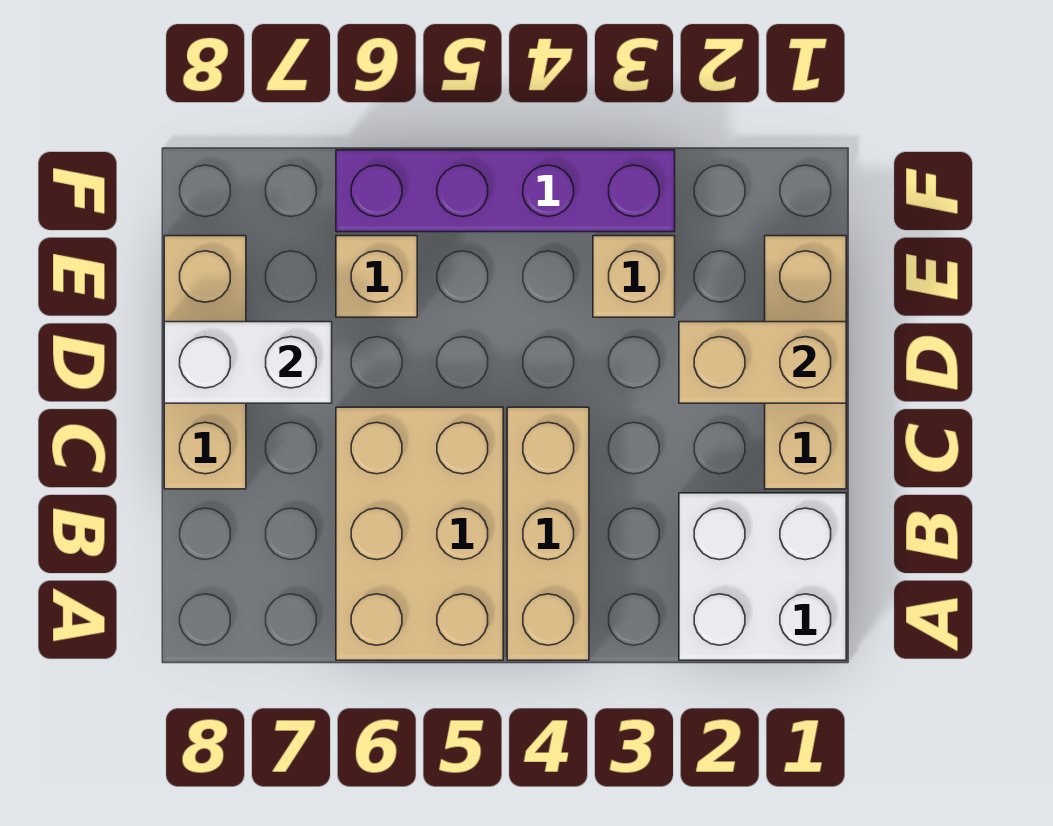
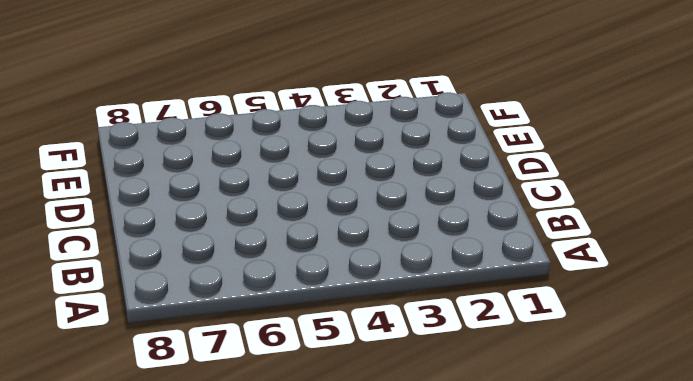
none -> white brick A1:B2 level 1
none -> tan brick A4:C4 level 1

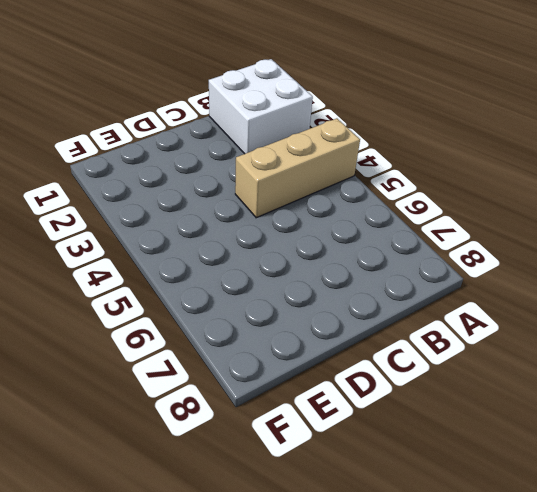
none -> tan brick A5:C6 level 1
none -> tan brick C1:E1 level 1

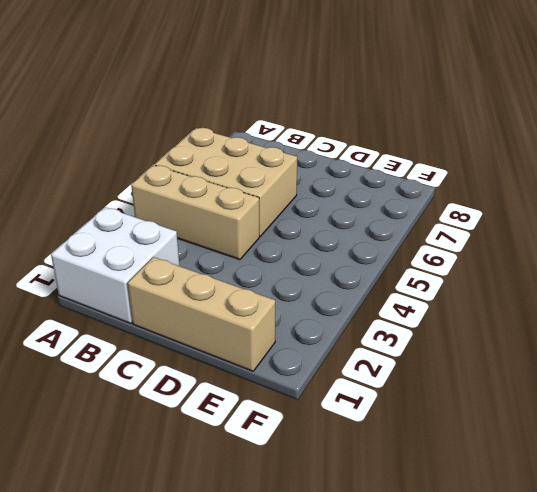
none -> tan brick C8:E8 level 1
none -> tan brick E3 level 1

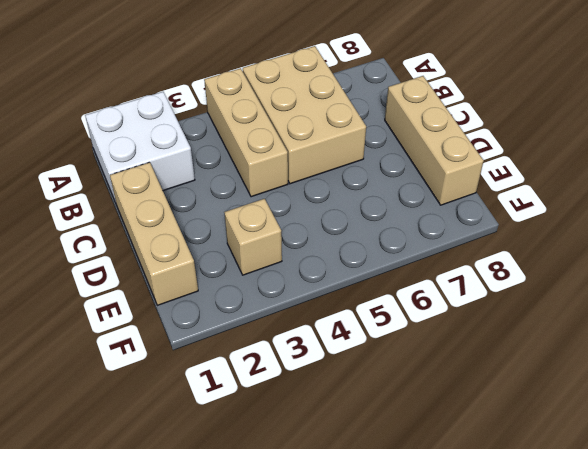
none -> tan brick E6 level 1
none -> purple brick F3:F6 level 1

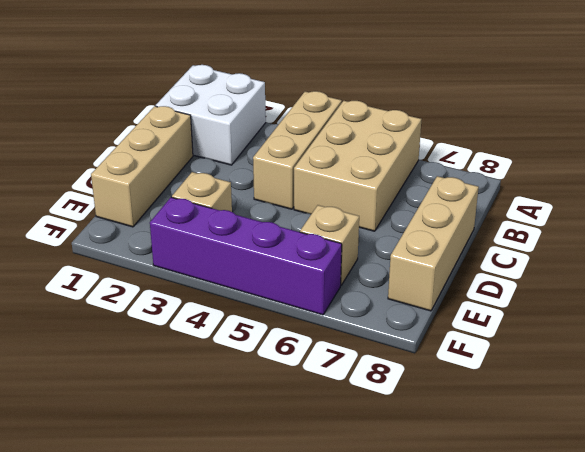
none -> tan brick D1:D2 level 2
none -> white brick D7:D8 level 2

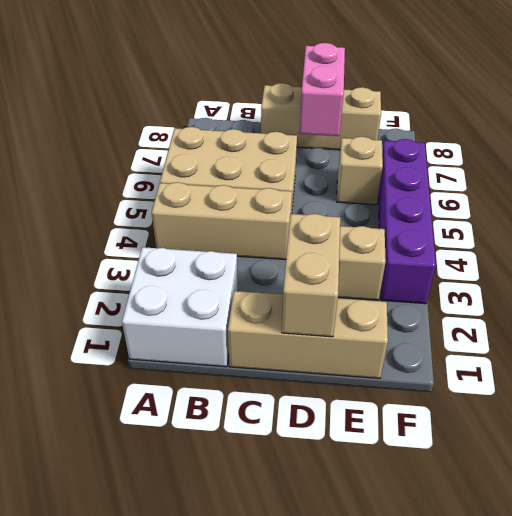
pink brick D7:D8 level 2 -> white brick D7:D8 level 2

